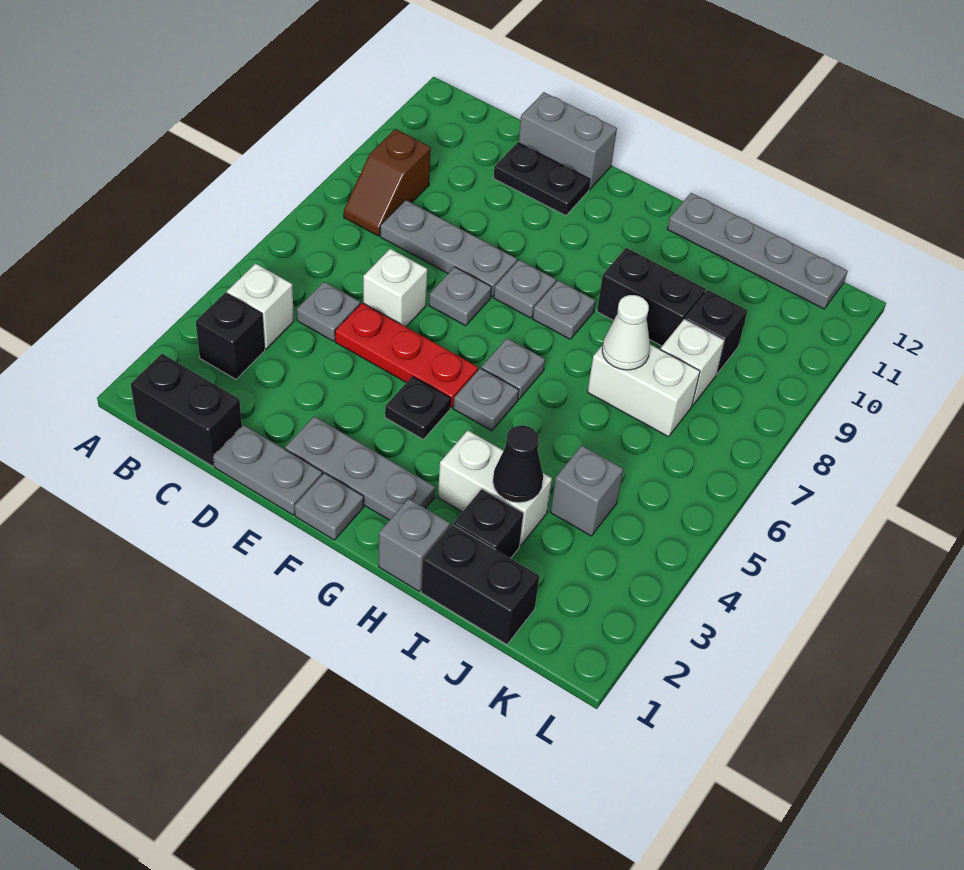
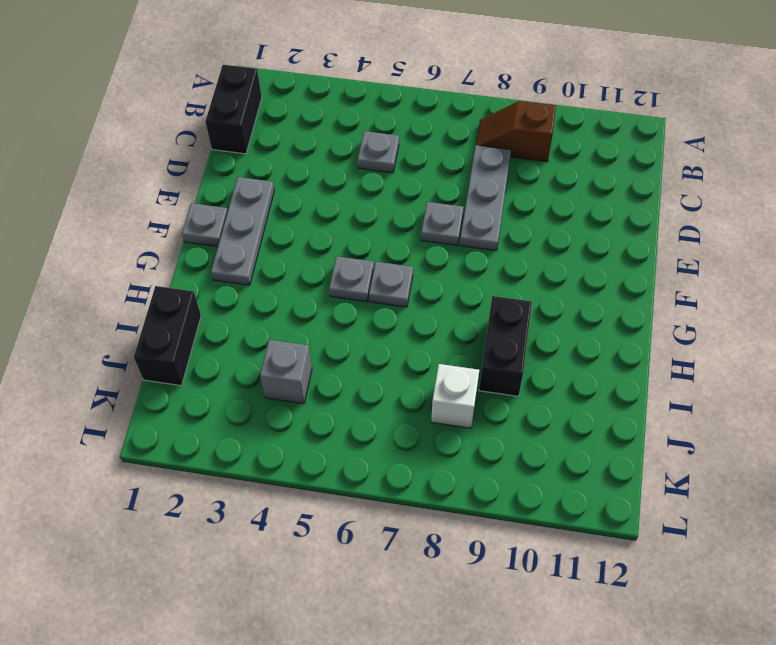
none -> black brick B3 level 1
none -> white brick B4 level 1
none -> grey plate D1:E1 level 1
none -> red plate D5:F5 level 1

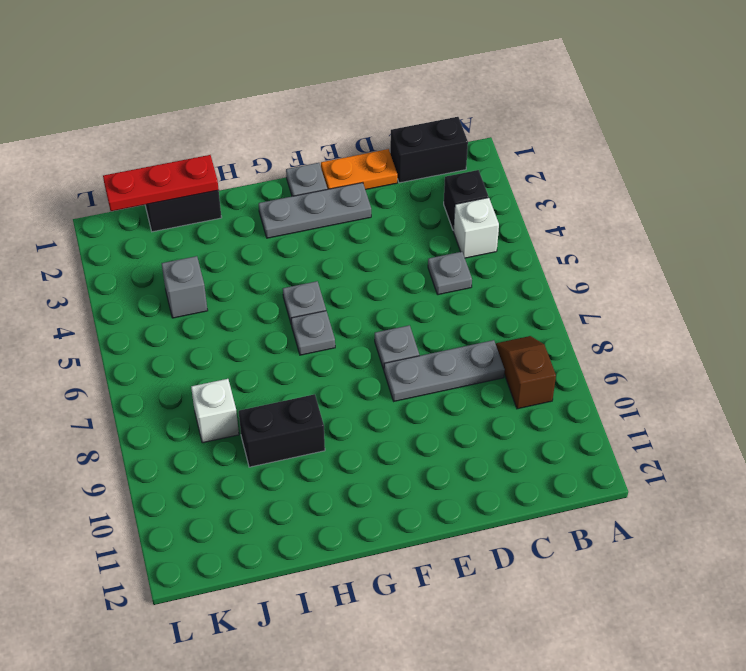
orange plate D1:E1 level 1 -> grey plate D1:E1 level 1
red plate I1:K1 level 2 -> red plate D5:F5 level 1
none -> white brick D6 level 1
none -> black plate D11:E11 level 1
none -> grey brick D12:E12 level 1
none -> black plate F4 level 1

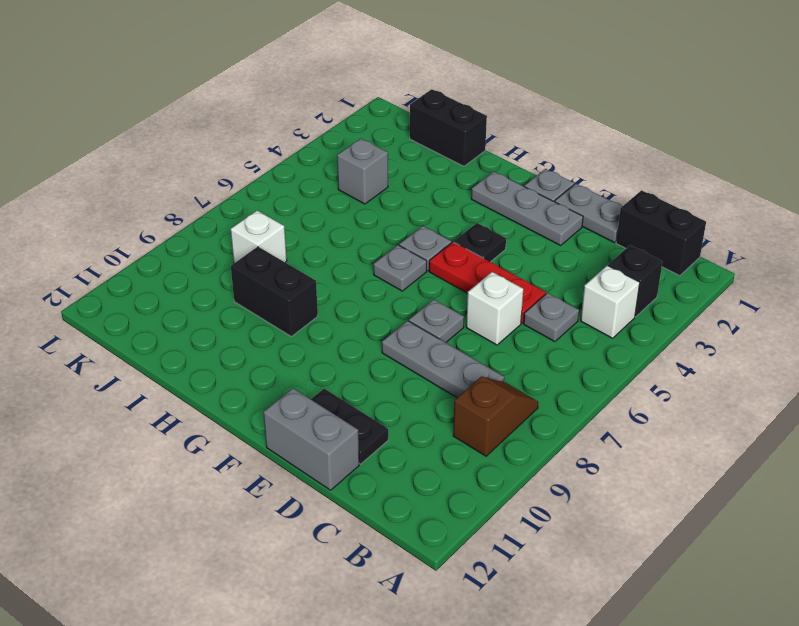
none -> grey plate F8 level 1
none -> grey plate G8 level 1
none -> grey brick H1 level 1
none -> white brick H3:I3 level 1

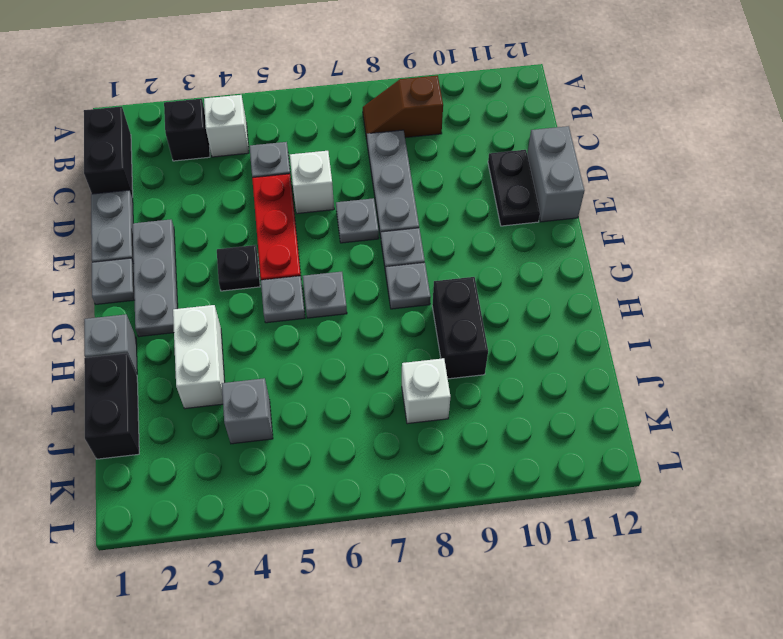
none -> grey plate H12:K12 level 1
none -> black brick I2 level 1
none -> white brick I7:J7 level 1
none -> black brick J9 level 1

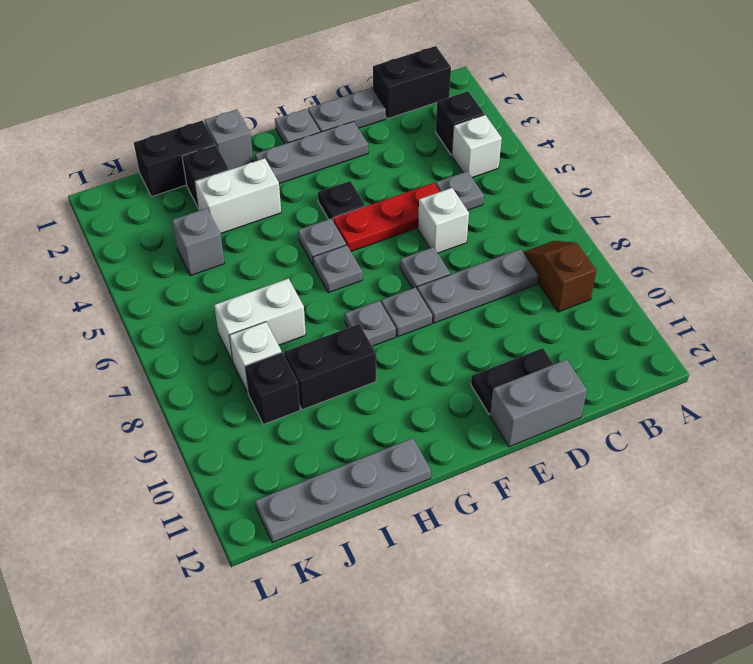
none -> black cone I3 level 2
none -> white cone I7 level 2

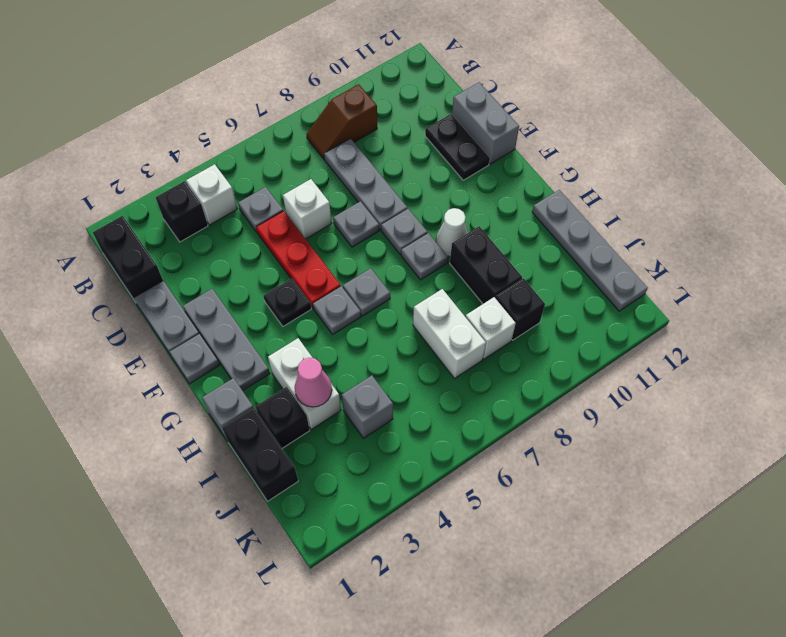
white cone G9 level 1 -> white cone I7 level 2
pink cone I3 level 2 -> black cone I3 level 2

